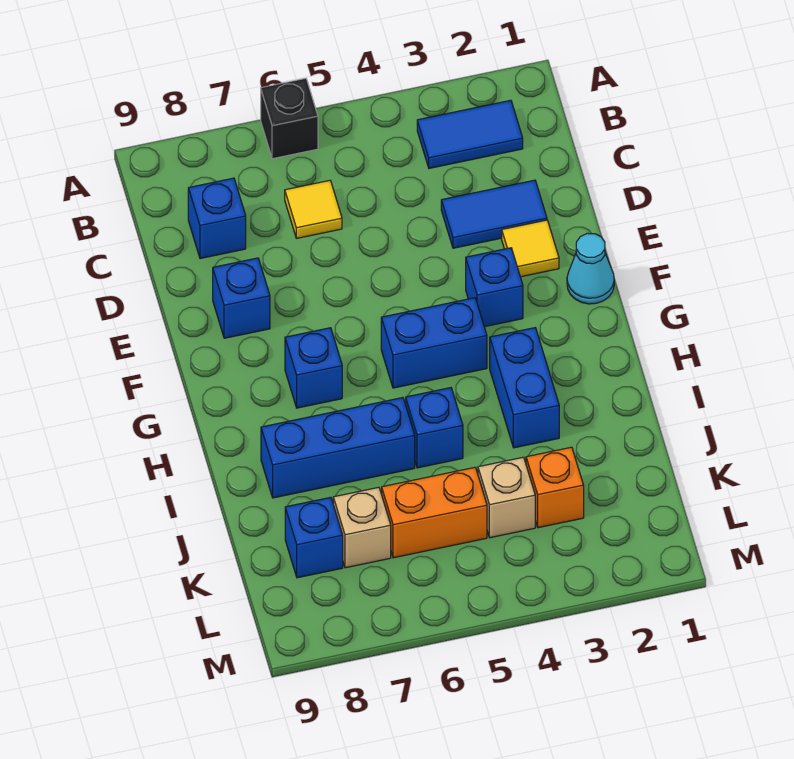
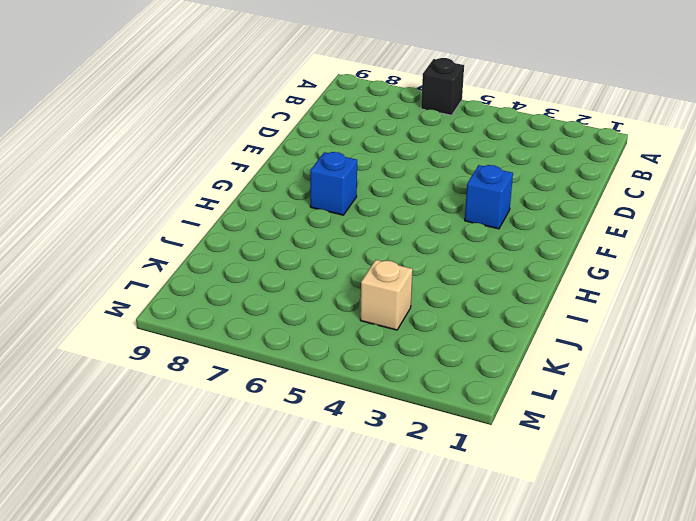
none -> blue tile B2:B3 level 1
none -> yellow tile C6 level 1
none -> blue brick C8 level 1

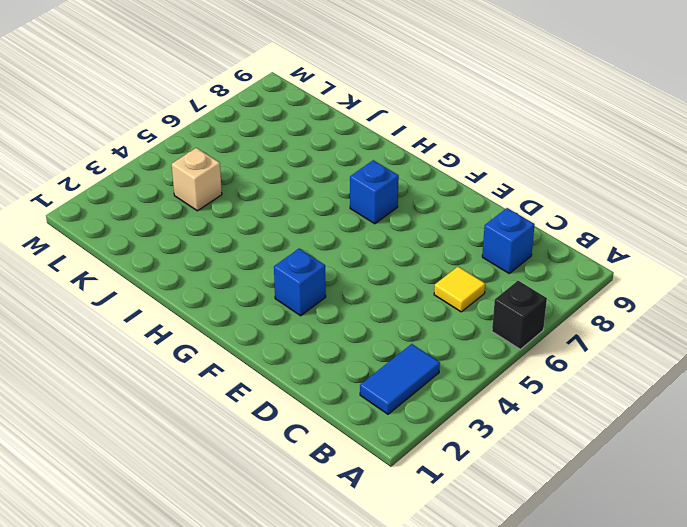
none -> blue tile D2:D3 level 1
none -> yellow tile E2 level 1
none -> blue brick E8 level 1

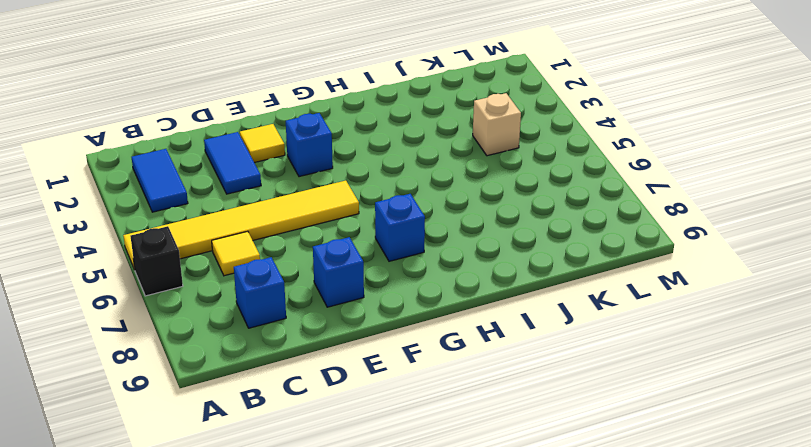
yellow tile A5:F5 level 1 -> none
none -> cyan cone F1 level 1
none -> blue brick G4:G5 level 1
none -> blue brick H3:I3 level 1

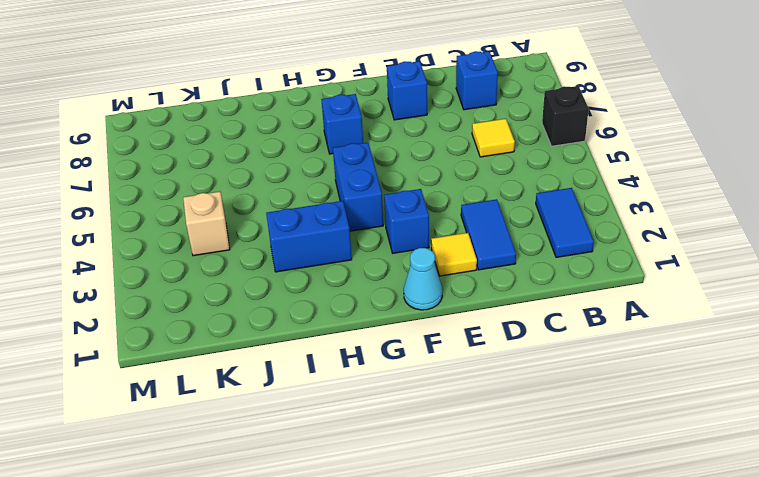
none -> blue brick I5 level 1
none -> blue brick I6:I8 level 1
none -> orange brick K3 level 1

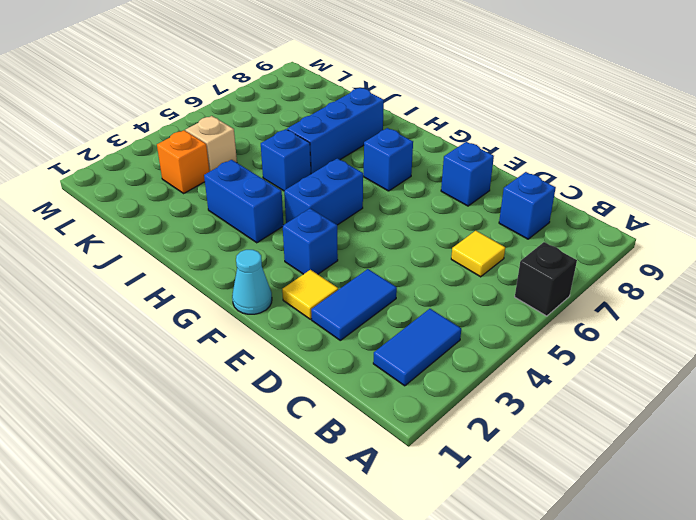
none -> orange brick K5:K6 level 1
none -> tan brick K7 level 1
none -> blue brick K8 level 1

